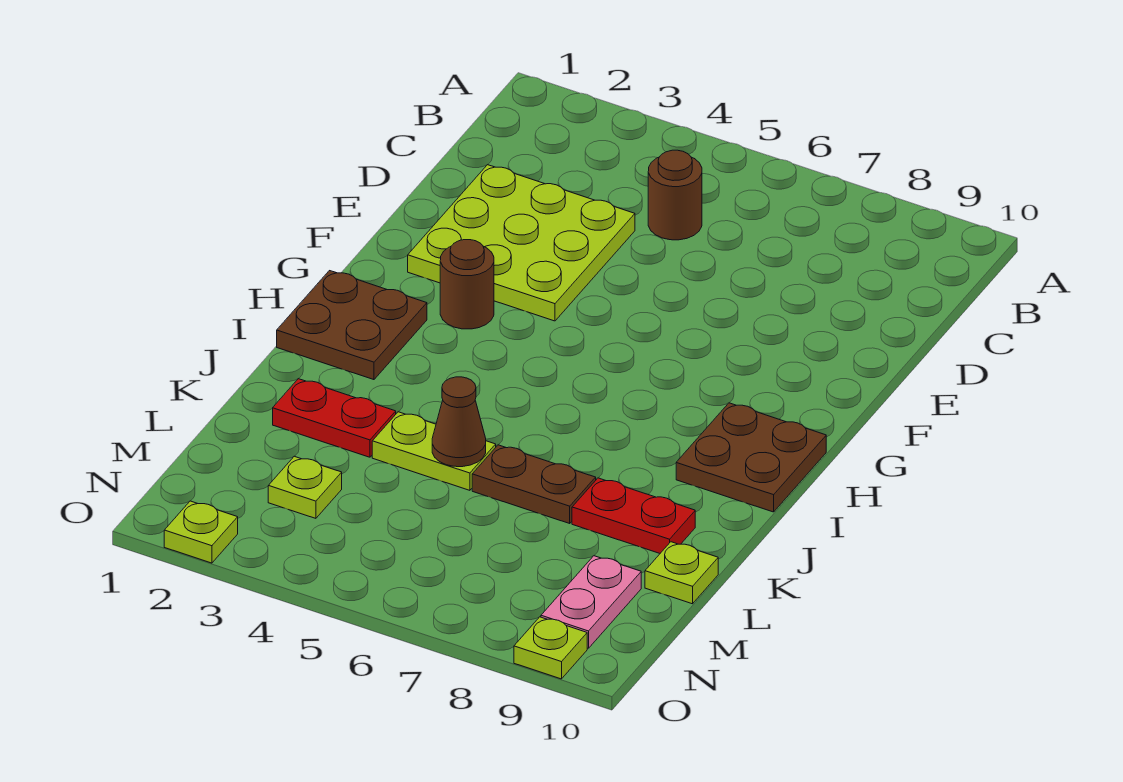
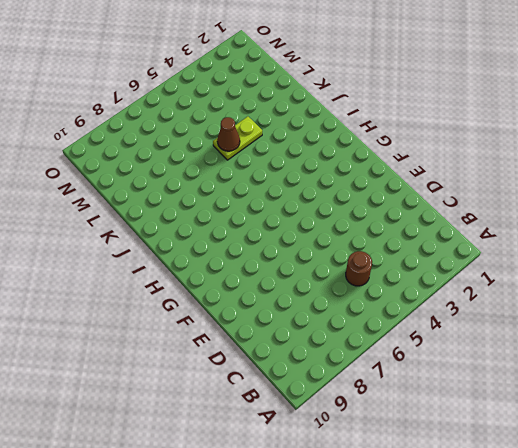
none -> lime plate D2:F4 level 1
none -> brown round brick G3 level 1
none -> brown plate H1:I2 level 1

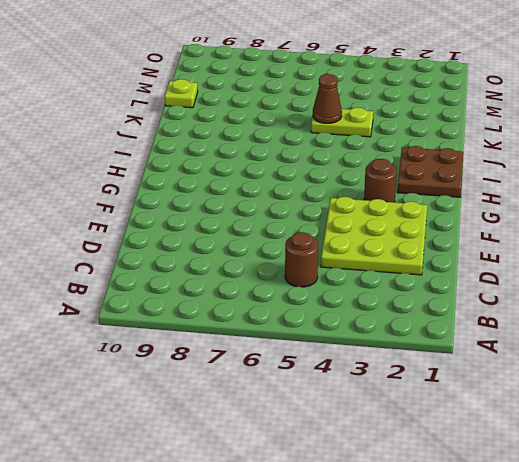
none -> brown plate H9:I10 level 1
none -> red plate K2:K3 level 1
none -> brown plate K6:K7 level 1

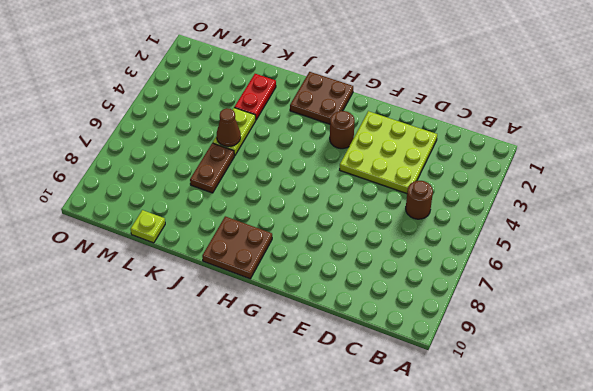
none -> red plate K8:K9 level 1
none -> lime plate M3 level 1
none -> pink plate M9:N9 level 1

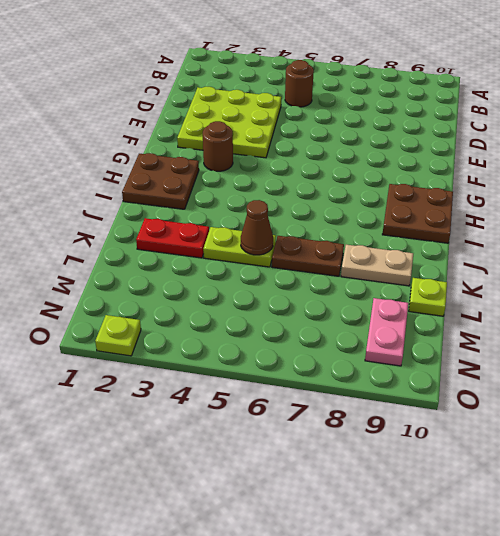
tan plate K8:K9 level 1 -> red plate K8:K9 level 1
none -> lime plate M3 level 1
none -> lime plate O9 level 1

